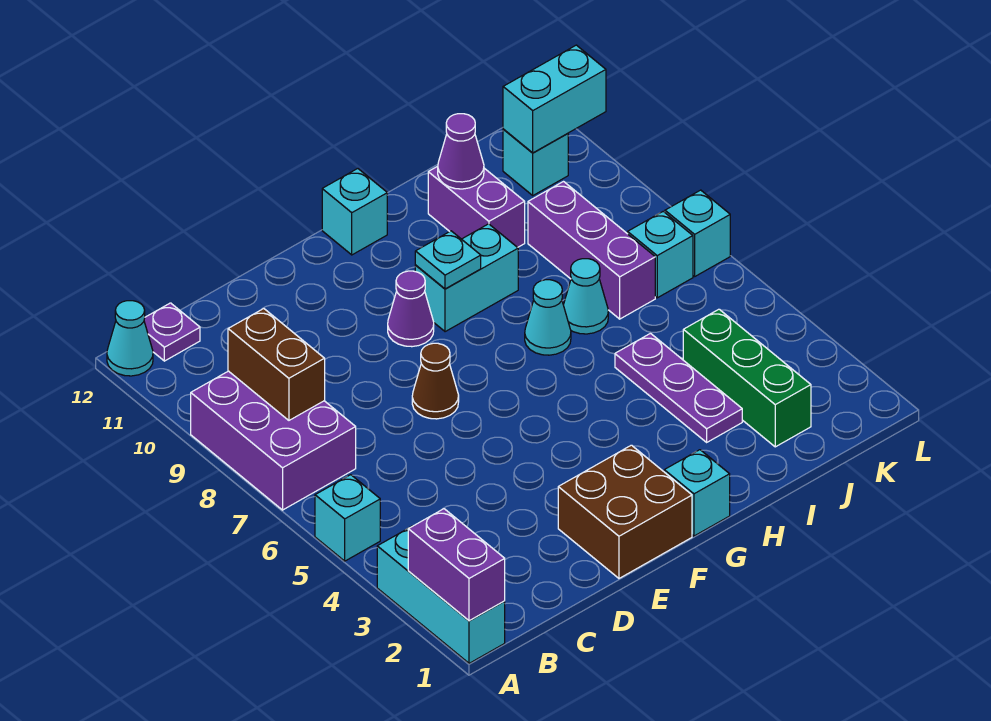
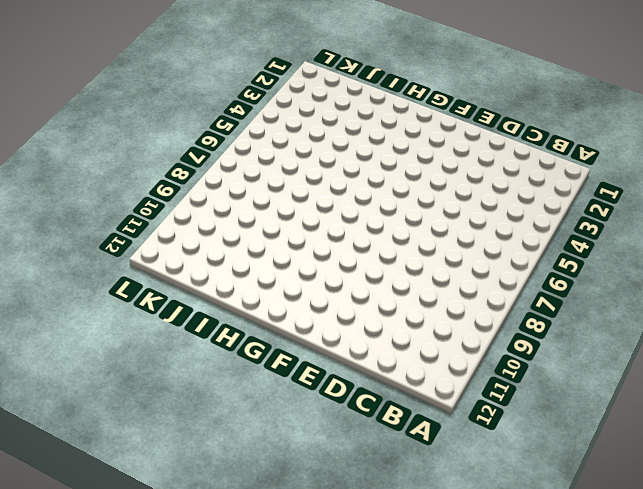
none -> cyan brick A1:A3 level 1
none -> cyan brick A5 level 1
none -> purple brick A7:B9 level 1

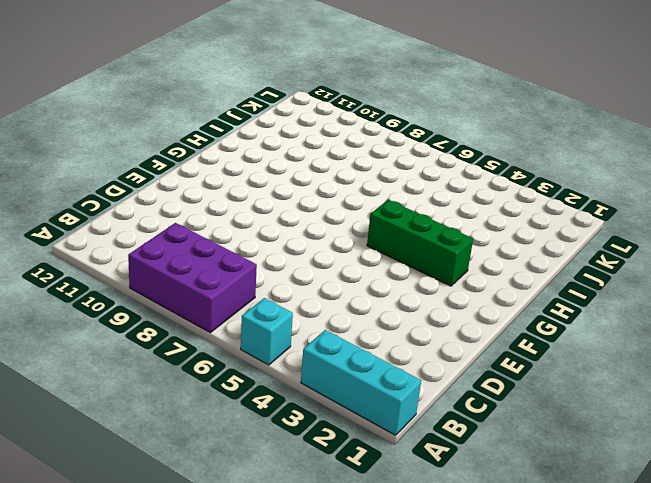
green brick G3:G5 level 1 -> green brick J2:J4 level 1
none -> cyan cone A12 level 1
none -> purple plate B12 level 1
none -> brown brick E1:F2 level 1

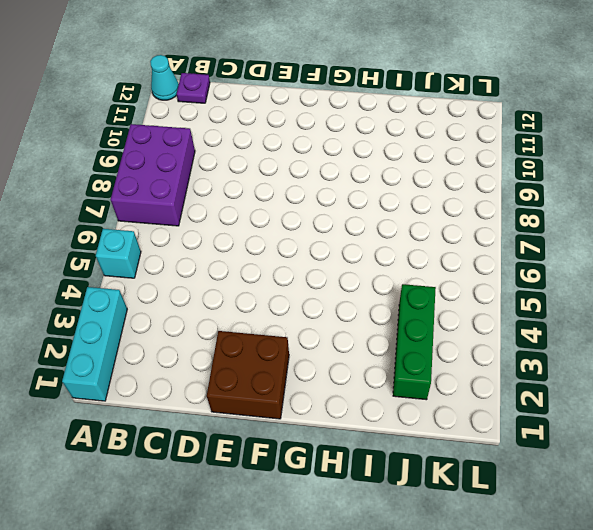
none -> brown cone E7 level 1
none -> purple cone F9 level 1
none -> cyan brick G1 level 1

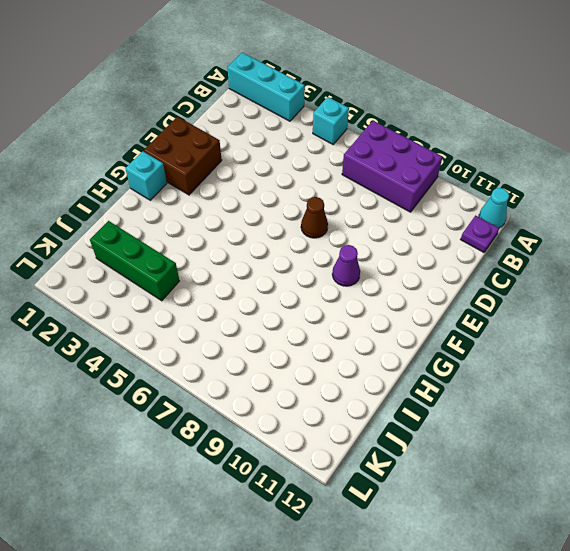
none -> cyan brick G9:H9 level 1
none -> cyan brick G12 level 1
none -> cyan cone H7 level 1

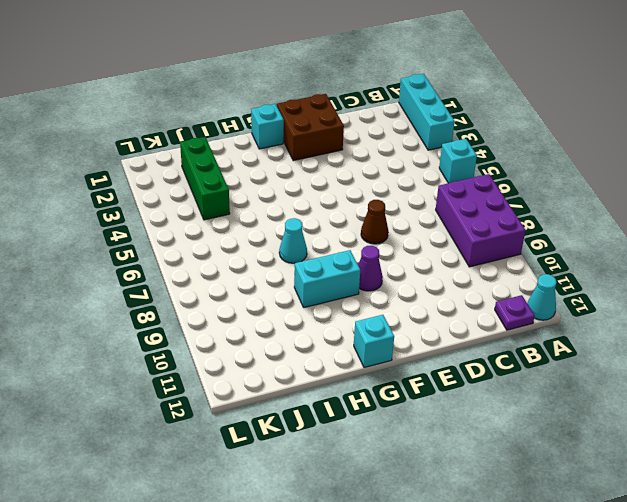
none -> purple plate I3:I5 level 1
none -> cyan cone I7 level 1
none -> purple brick I10:I11 level 1

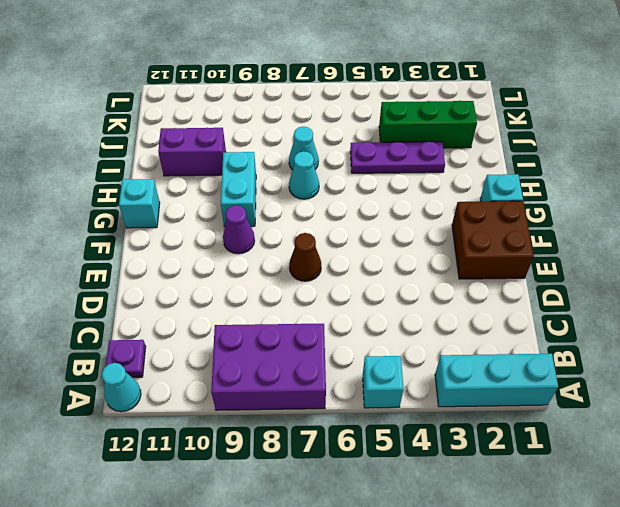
none -> purple brick J7:J9 level 1
none -> cyan brick K7 level 1
none -> cyan brick K11 level 1

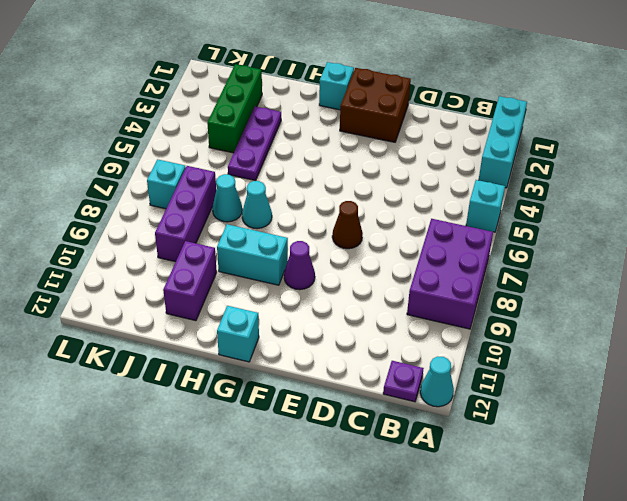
none -> cyan brick K11 level 1
none -> cyan brick L7 level 1
none -> purple brick A1:A2 level 2

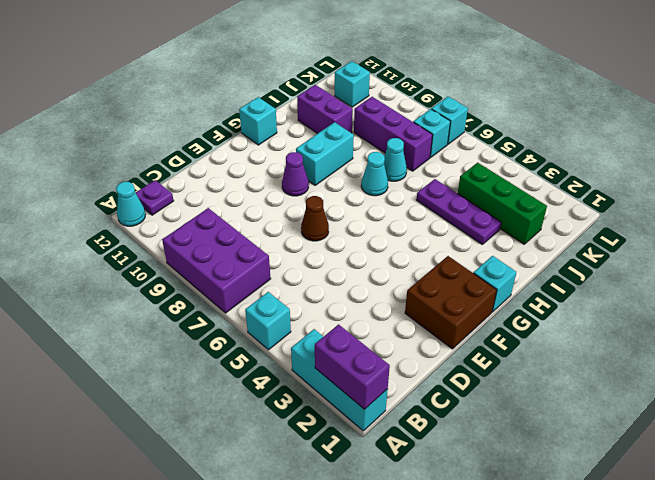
none -> brown brick B8:B9 level 2
none -> cyan plate G9 level 2
none -> purple cone I11 level 2

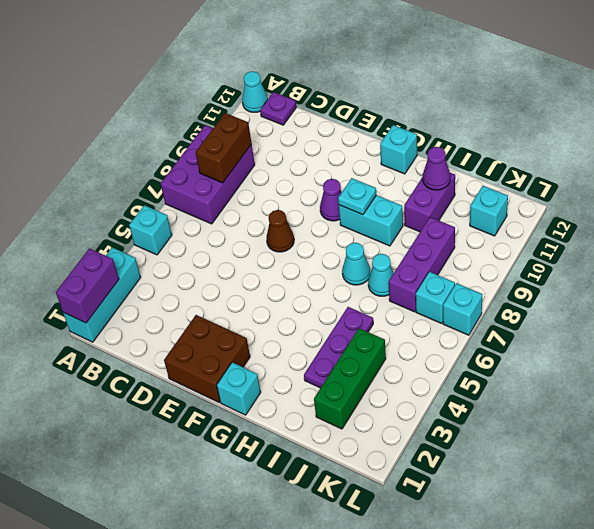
none -> cyan brick K11:L11 level 2

